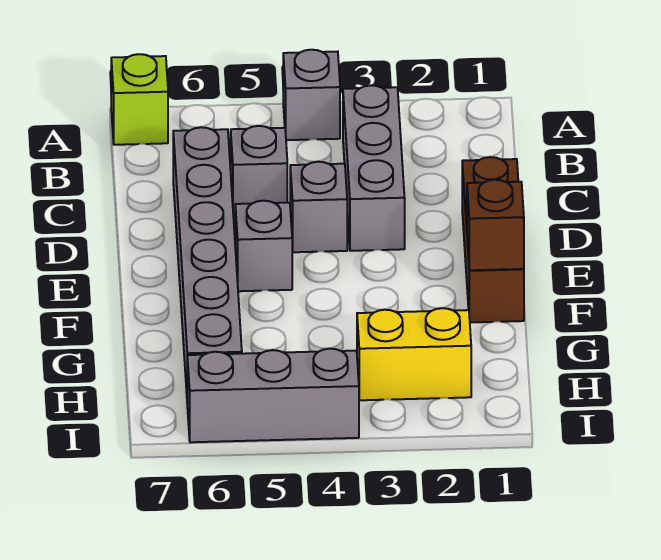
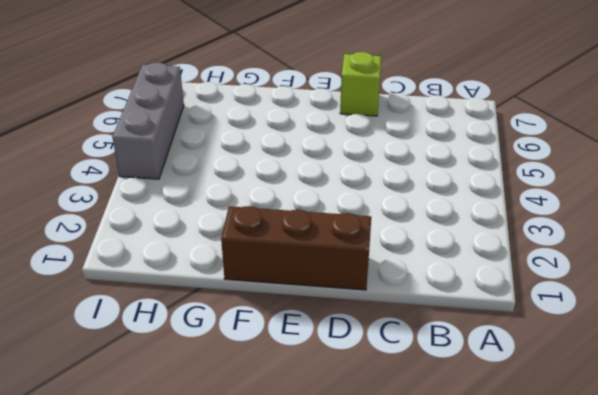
lime brick D7 level 1 -> lime brick A7 level 1
none -> grey brick A4 level 1
none -> grey brick B3:D3 level 1

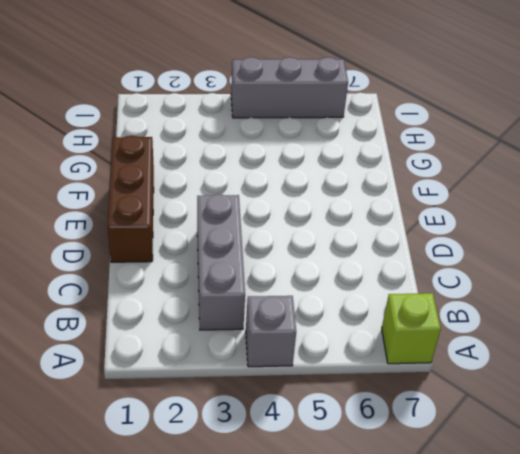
none -> grey brick C5 level 1
none -> grey brick C6:H6 level 1

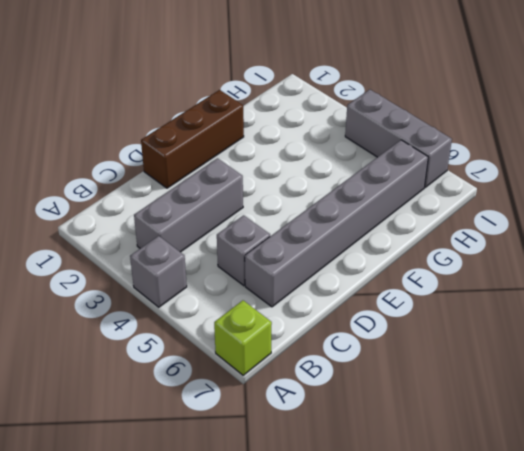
none -> grey brick D4 level 1
none -> grey brick E5 level 1

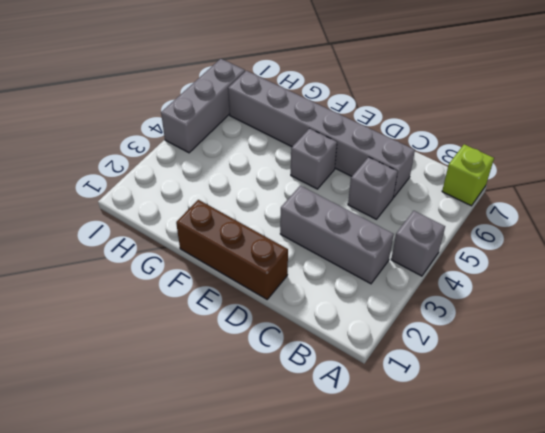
none -> grey brick D4 level 1
none -> yellow brick H2:H3 level 1

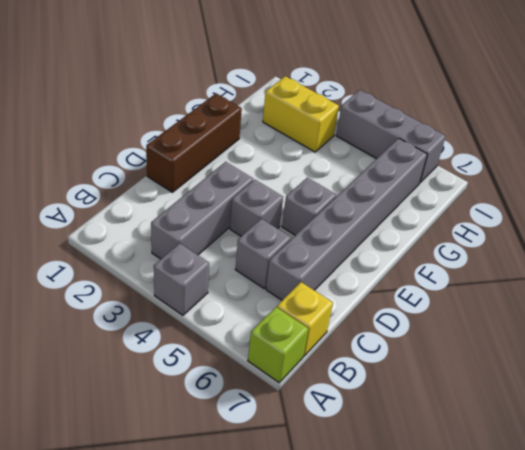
yellow brick B7 level 1 -> none
none -> brown brick F1 level 2

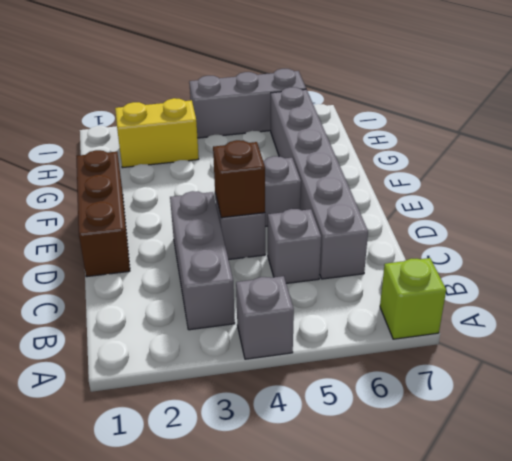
brown brick D4 level 2 -> brown brick F1 level 2

